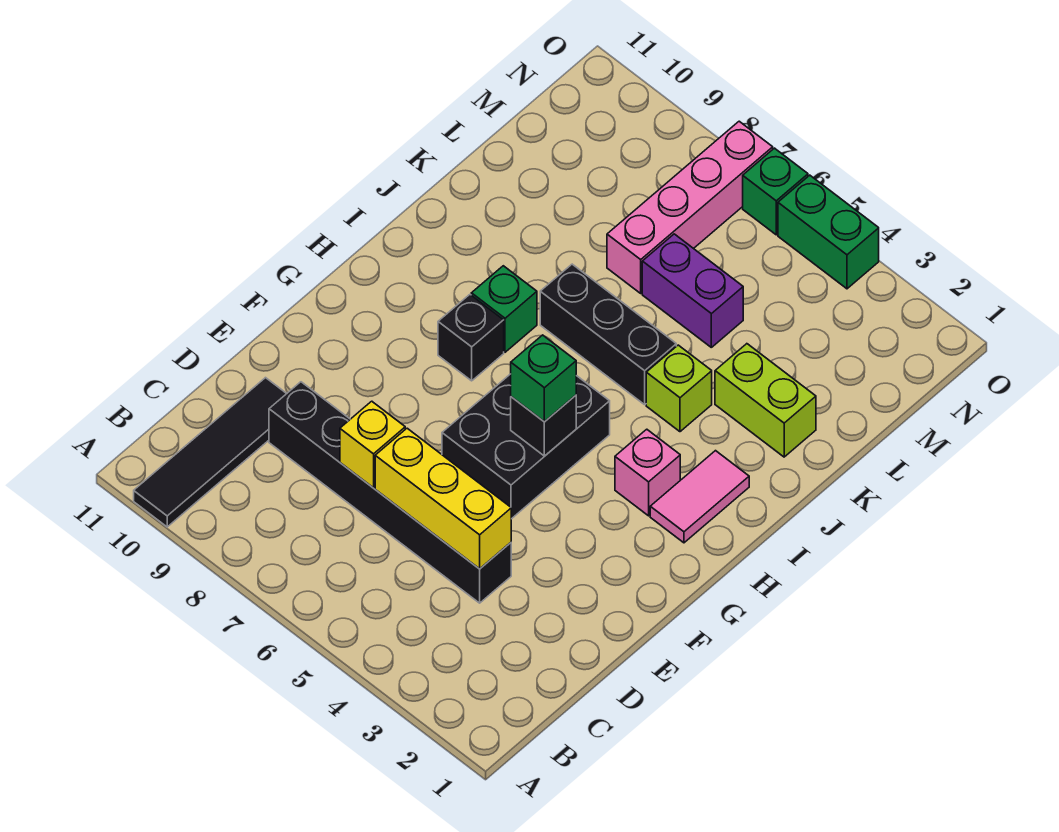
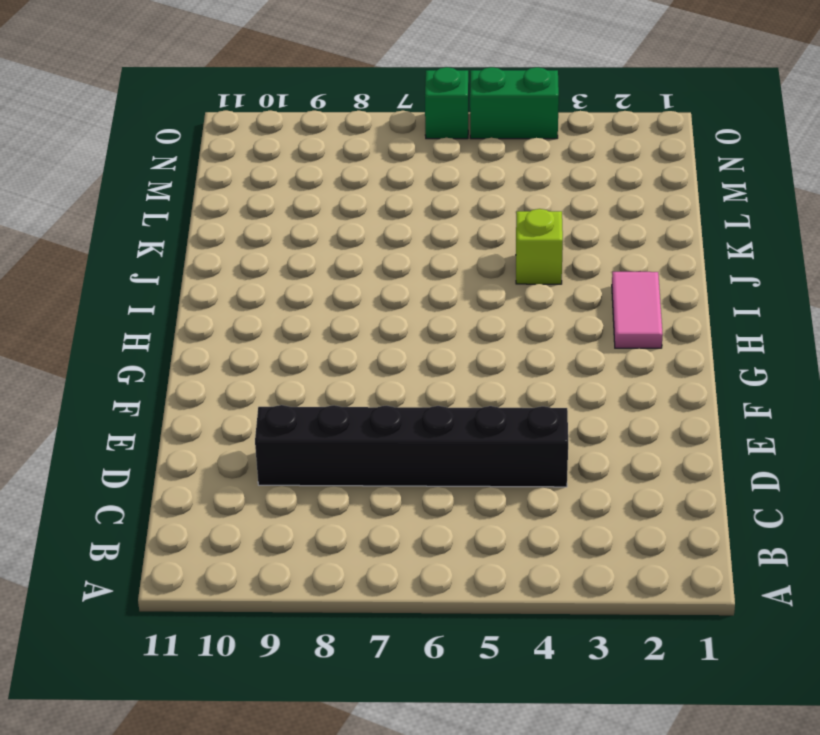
none -> black tile A10:D10 level 1
none -> black brick F5:H6 level 1
none -> pink brick H3 level 1

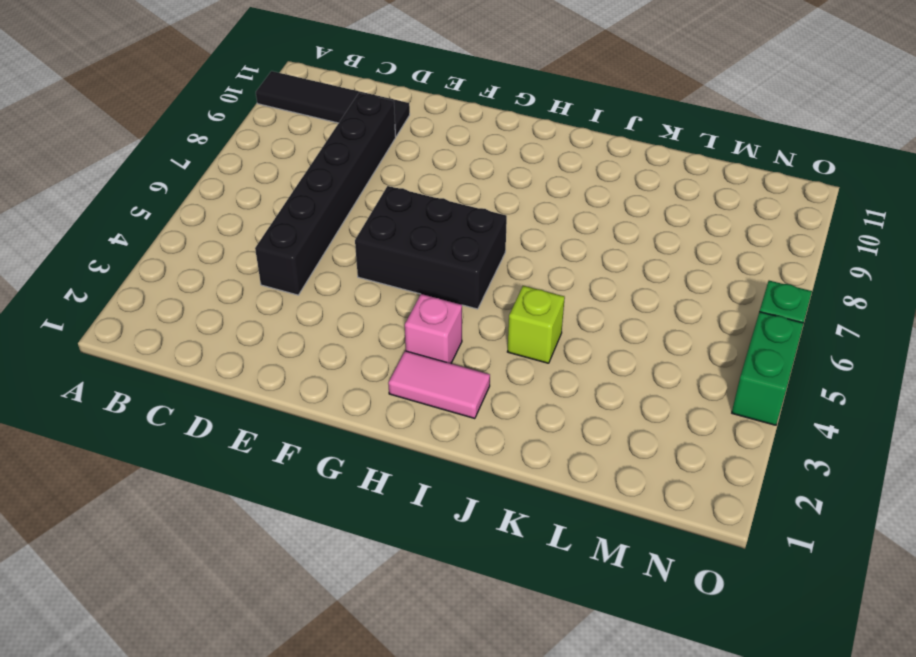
none -> black brick H8 level 1
none -> green brick I8 level 1
none -> black brick J5:J7 level 1

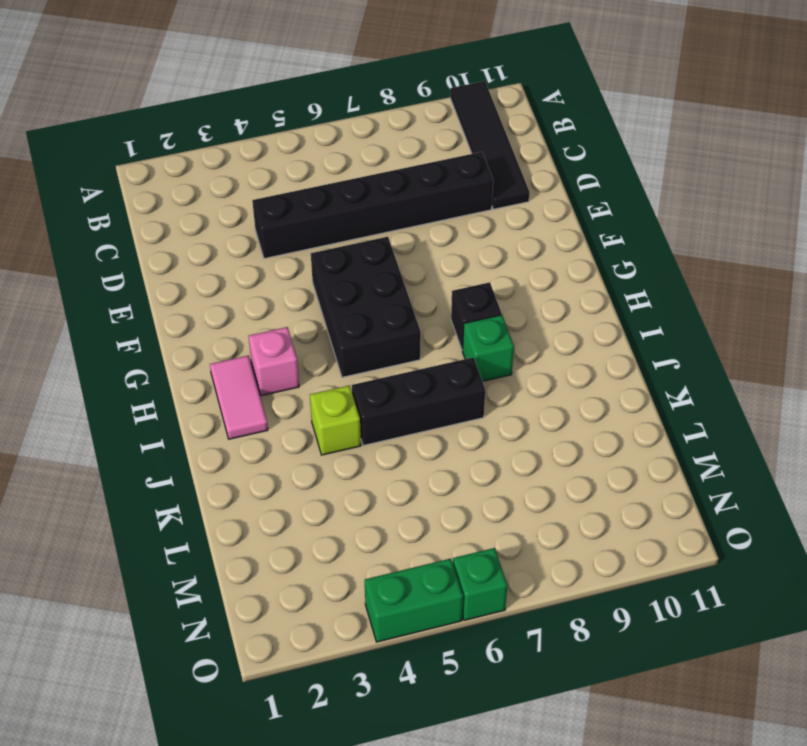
none -> lime brick K2:K3 level 1
none -> purple brick L5:L6 level 1
none -> pink brick L7:O7 level 1

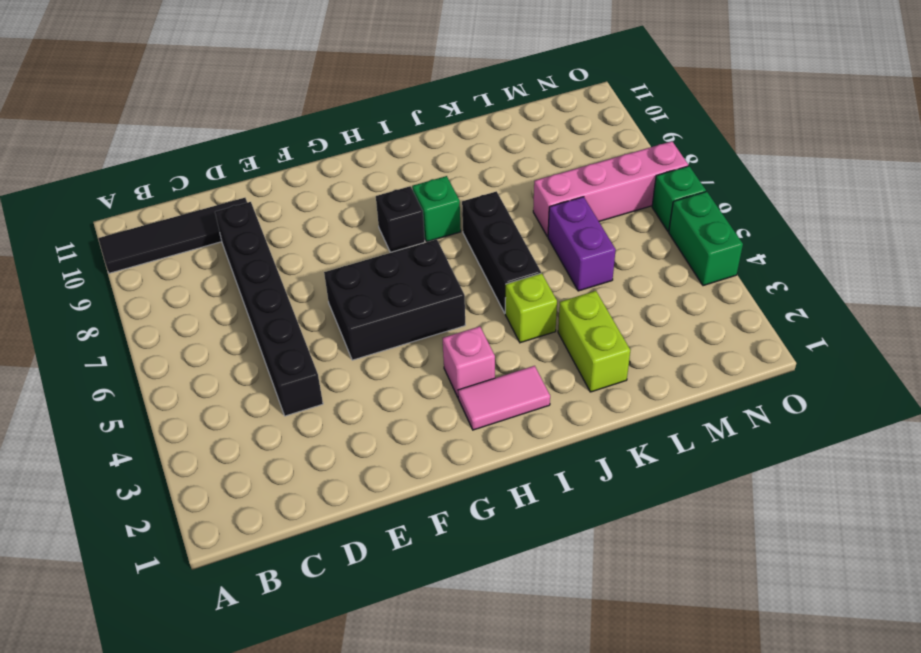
none -> yellow brick D4:D6 level 2
none -> yellow brick D7 level 2
none -> black brick G5 level 2

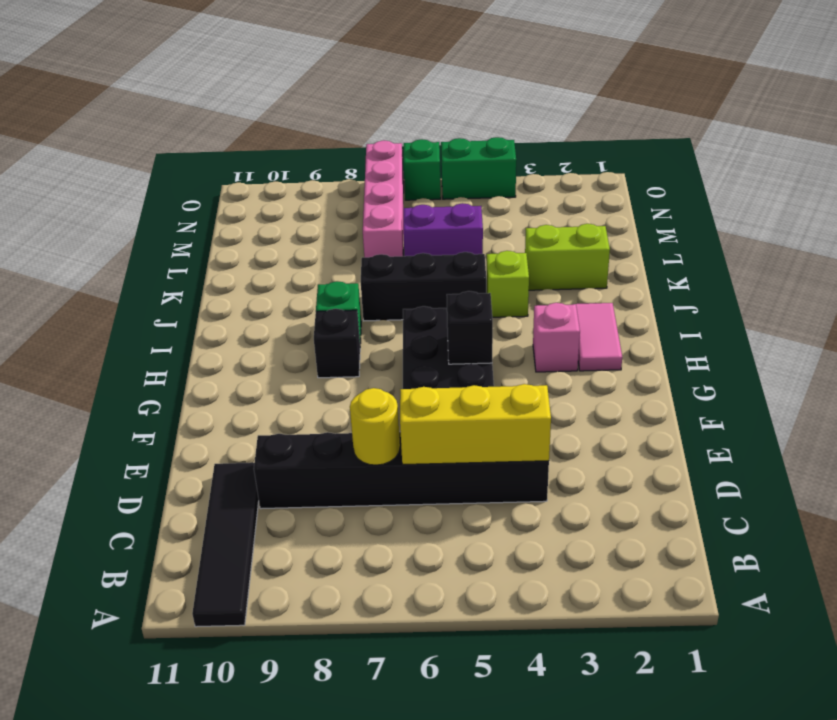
yellow round brick D7 level 2 -> yellow brick D7 level 2
none -> green brick G5 level 3

